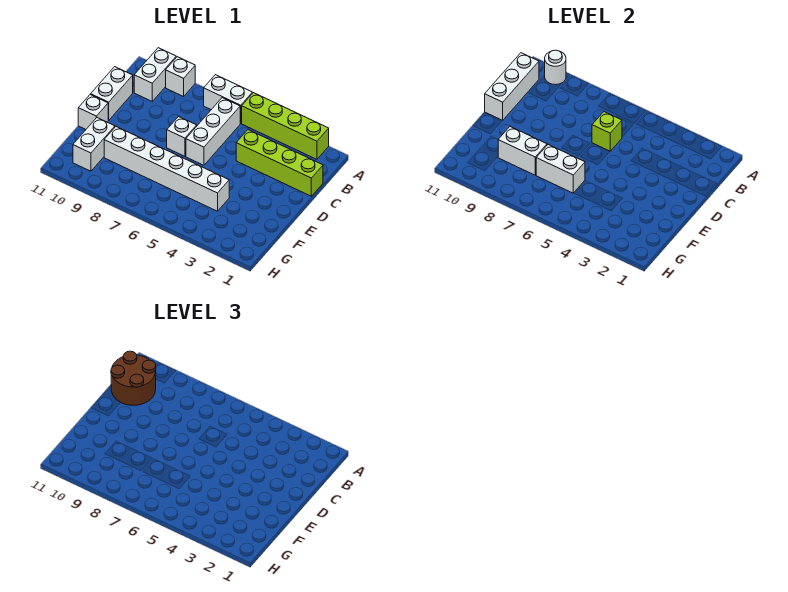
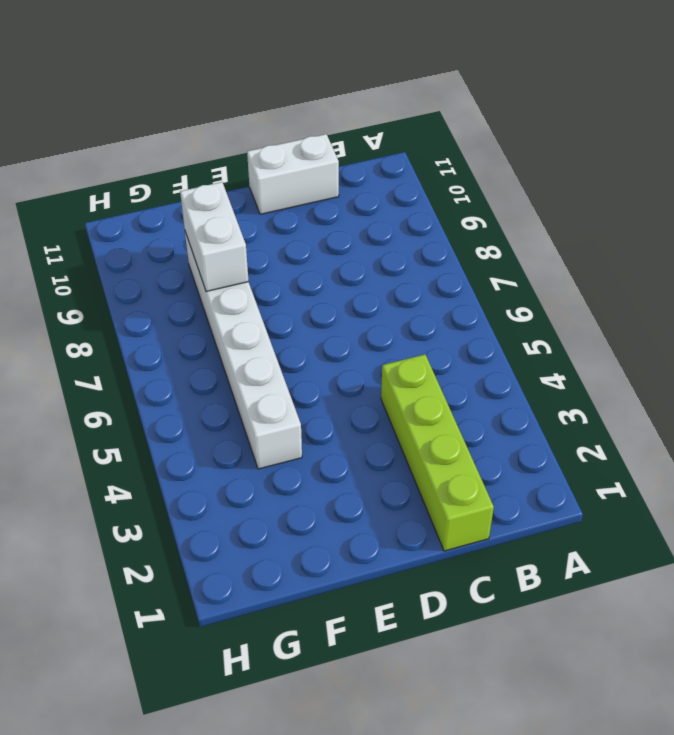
none -> lime brick A2:A5 level 1
none -> white brick A6:A7 level 1
none -> white brick A9 level 1

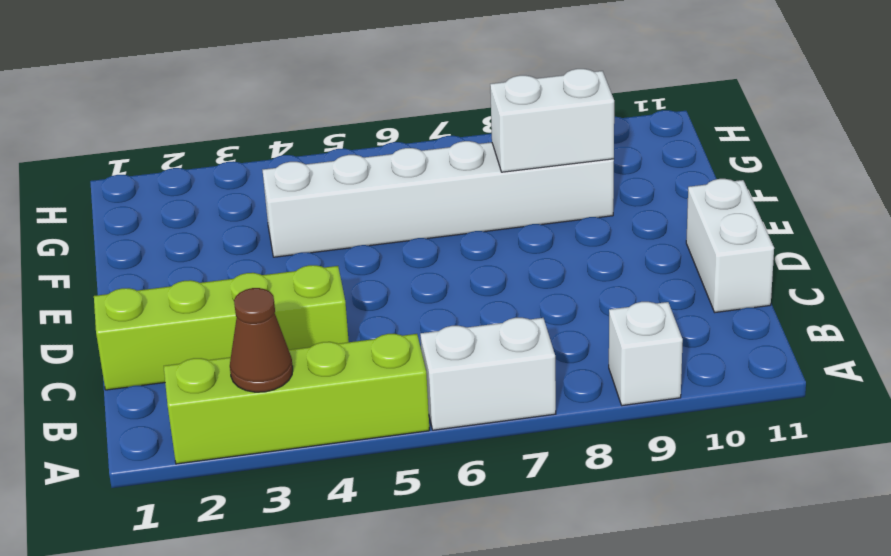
brown cone A3 level 2 -> none
none -> white brick A10:B10 level 1
none -> white brick B6:D6 level 1
none -> white brick D7 level 1

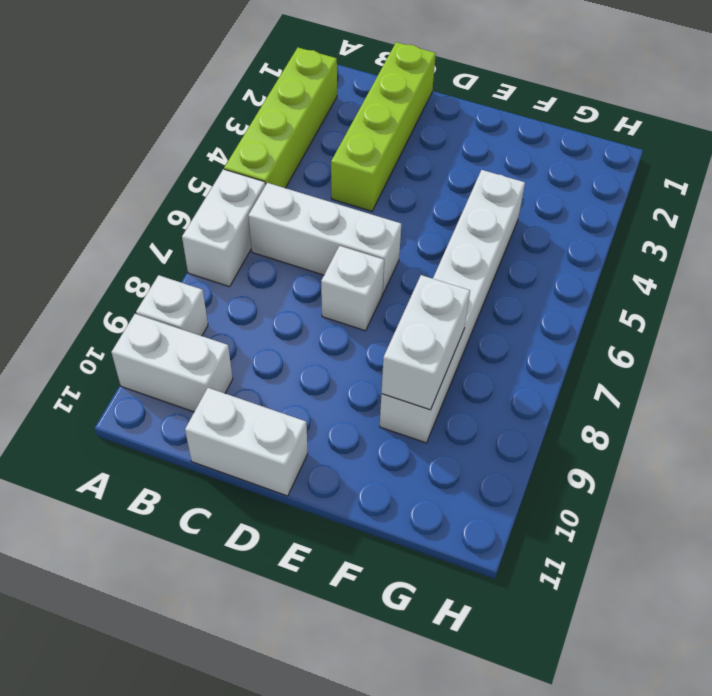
none -> white brick E11 level 1
none -> white brick F10:G10 level 1
none -> white round brick A10 level 2

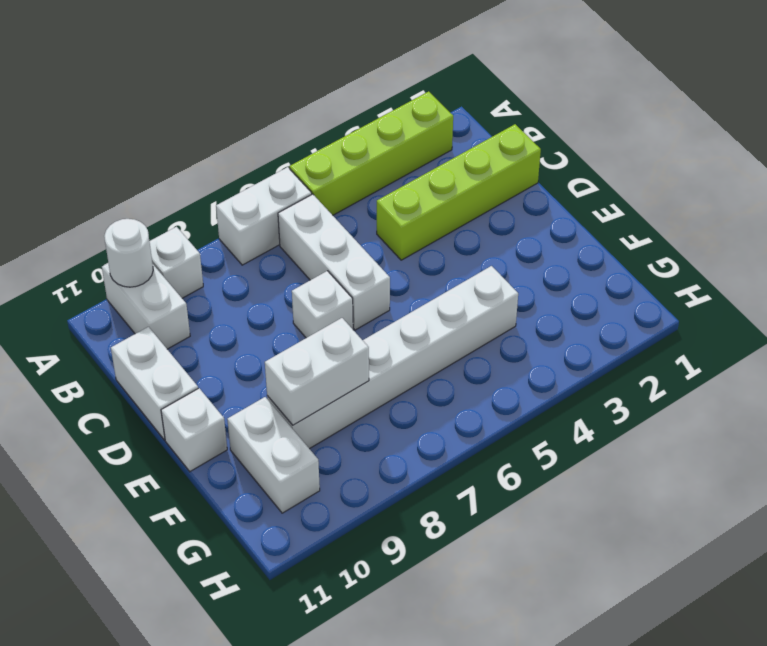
none -> white brick B11:D11 level 2
none -> lime brick C6 level 2
none -> white brick F6:F7 level 2

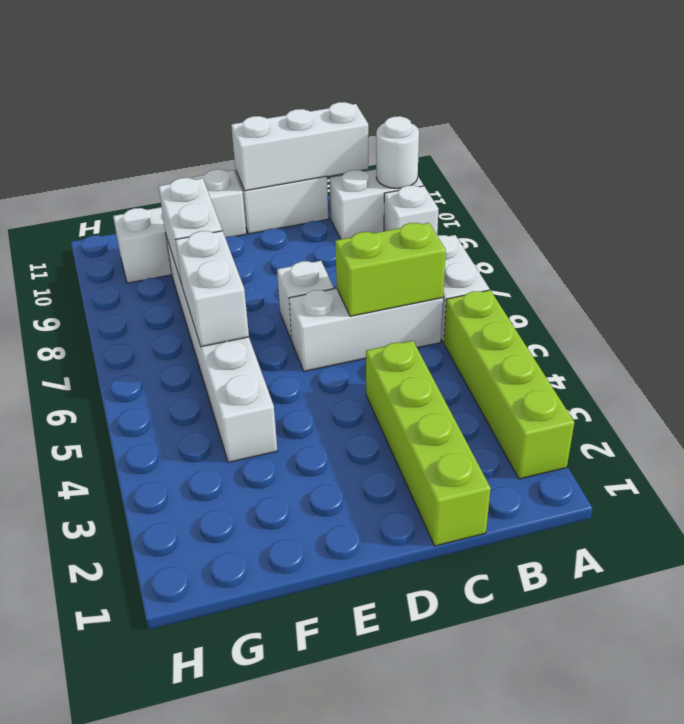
lime brick B6:C6 level 2 -> lime brick C6 level 2
none -> brown round brick B10:C11 level 3

